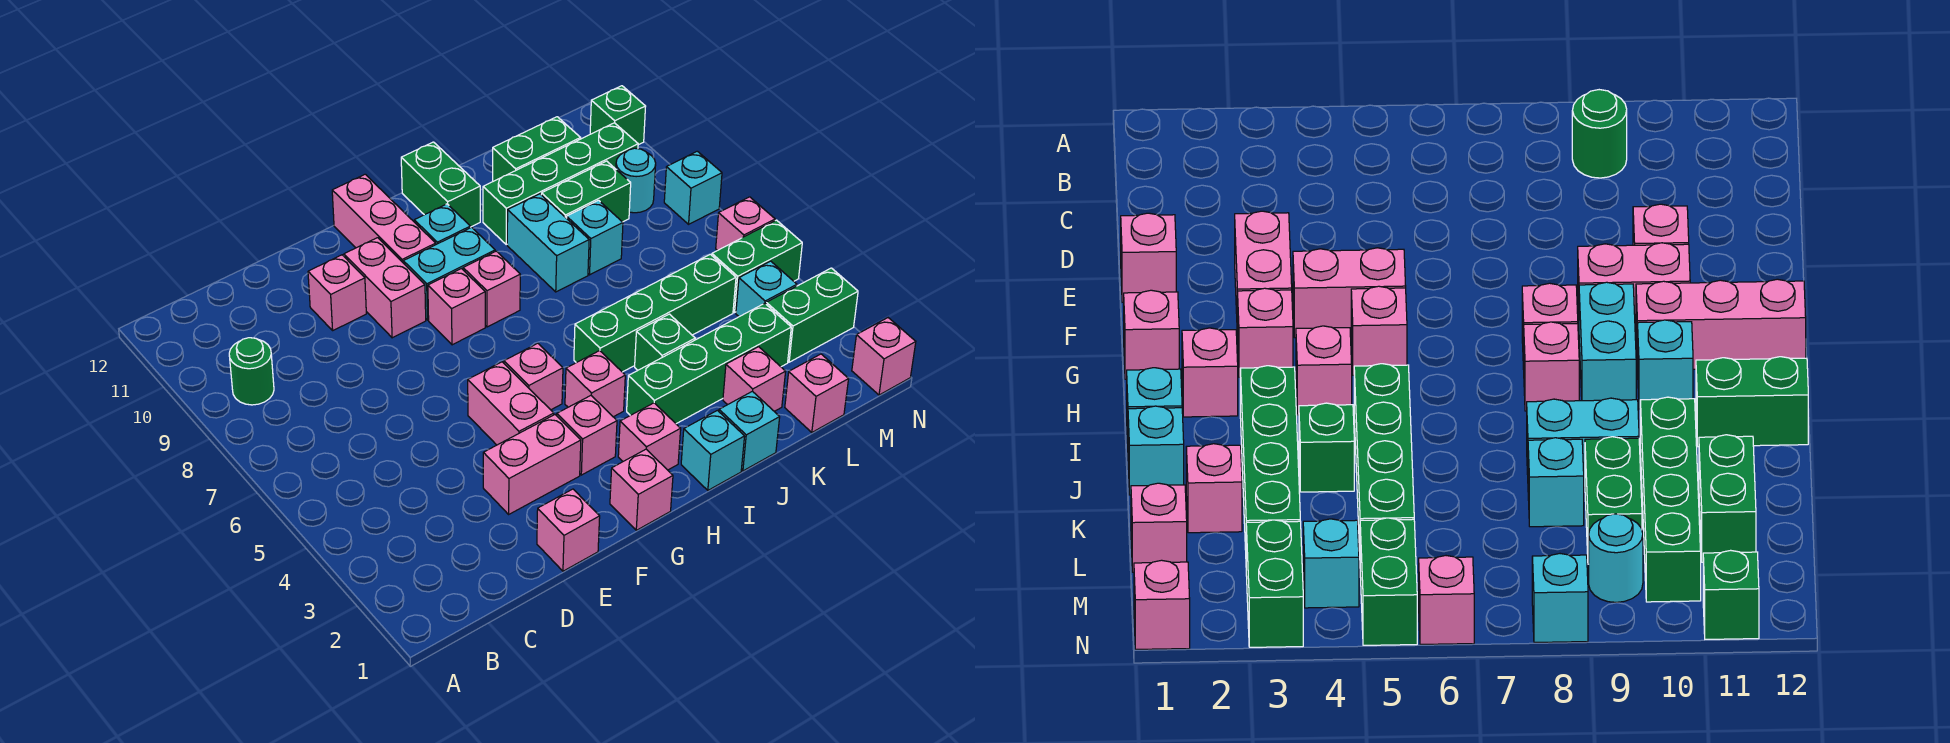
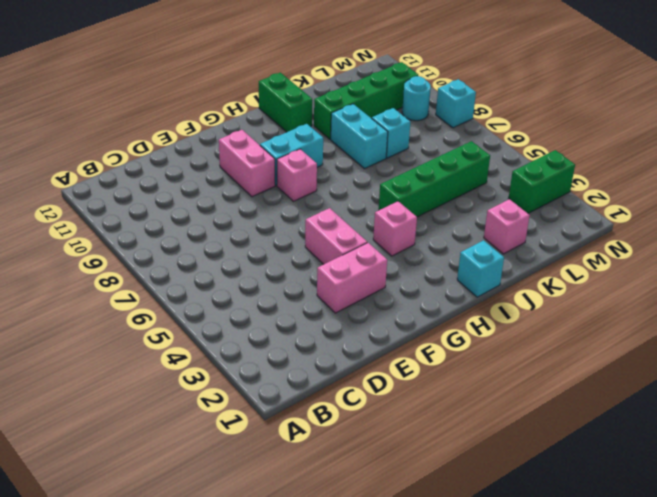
none -> green round brick B9 level 1
none -> pink brick E1 level 1
none -> pink brick E10 level 1
none -> pink brick G1 level 1

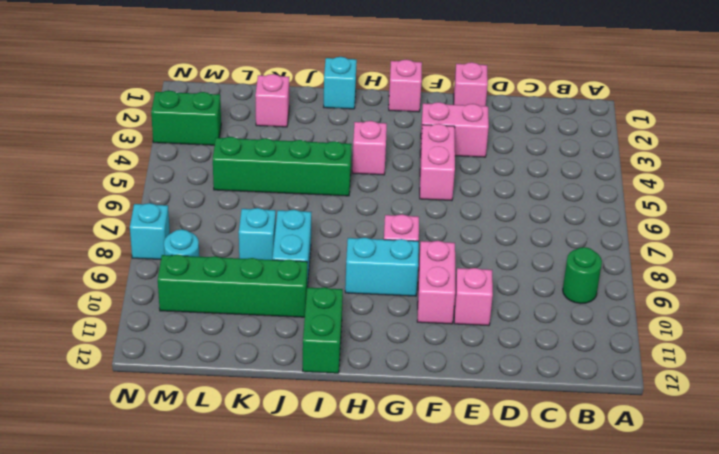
none -> pink brick G3 level 1
none -> pink brick G5 level 1
none -> pink brick G10:G12 level 1
none -> pink brick H2 level 1

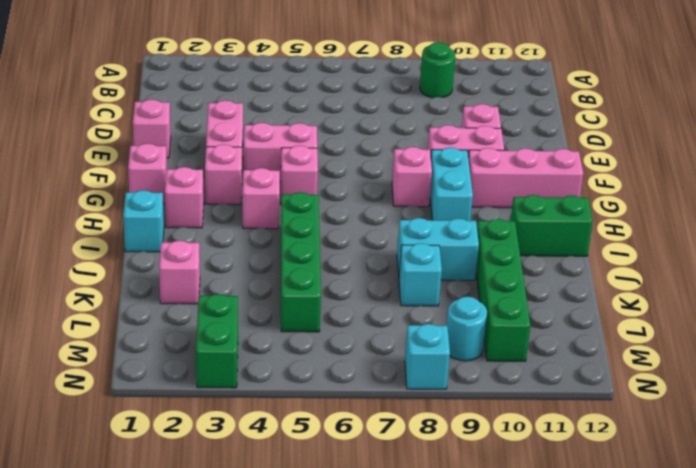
none -> pink brick H8 level 1
none -> cyan brick H10 level 1
none -> green brick I3:L3 level 1
none -> cyan brick J1 level 1

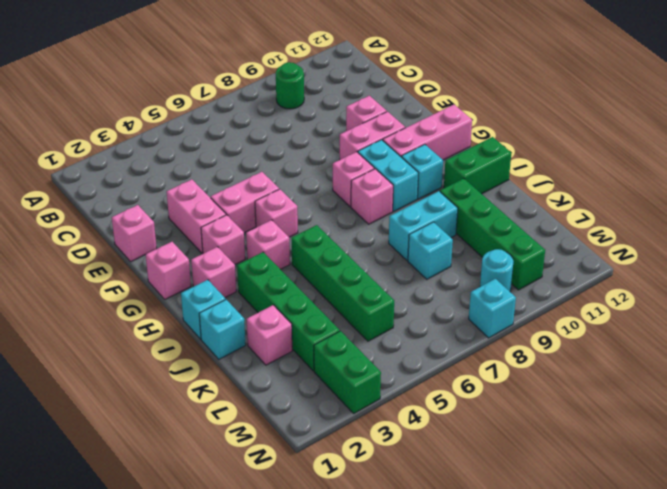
none -> green brick J4 level 1
none -> green brick K9:L9 level 1
none -> green brick K11:L11 level 1
none -> pink brick L1 level 1

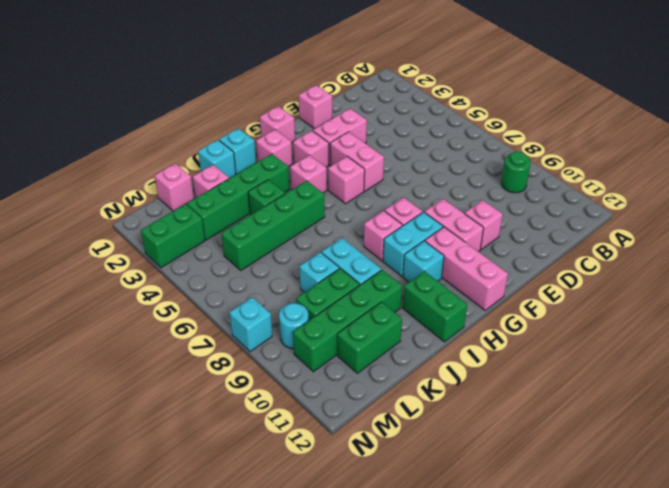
none -> cyan brick M4 level 1
none -> green brick M5:N5 level 1
none -> pink brick N1 level 1
none -> pink brick N6 level 1

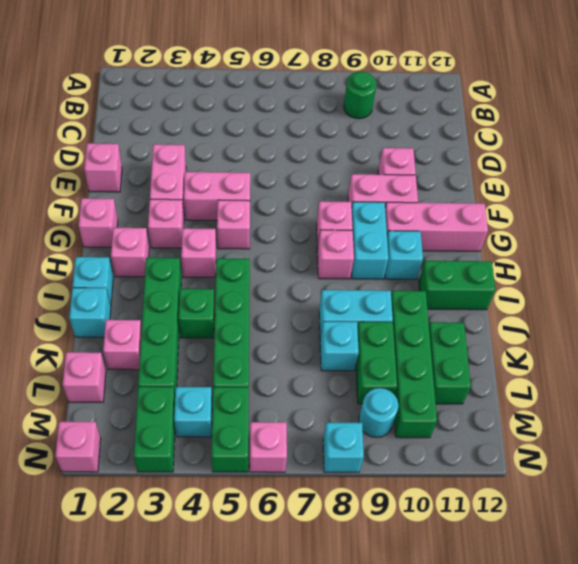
none -> green brick N11 level 1

